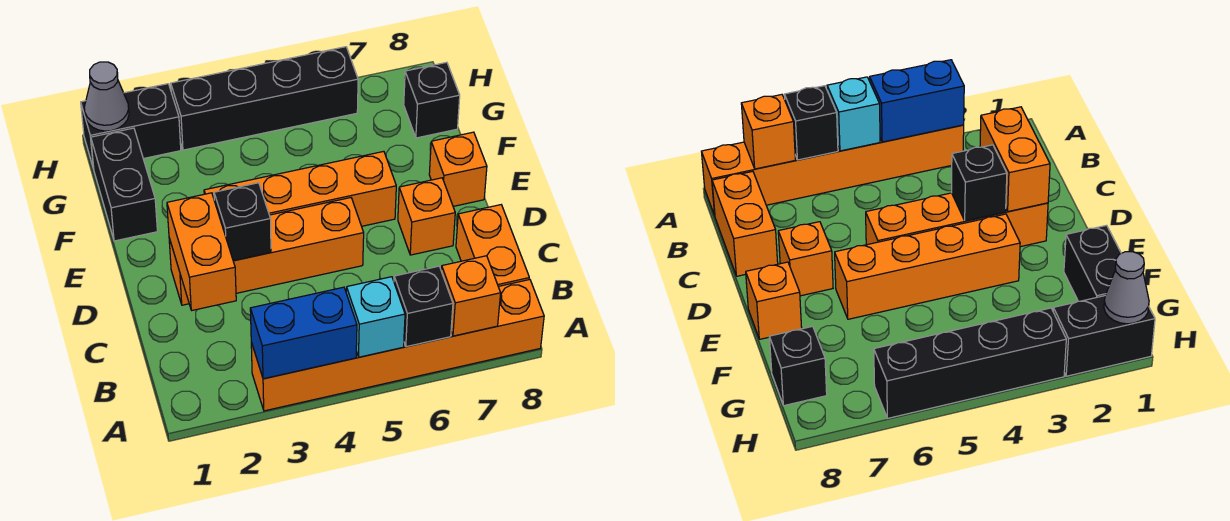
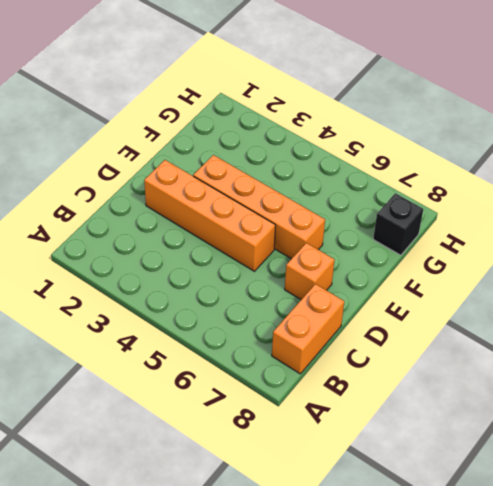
none -> orange brick A3:A8 level 1
none -> orange brick E8 level 1
none -> black brick F1:G1 level 1

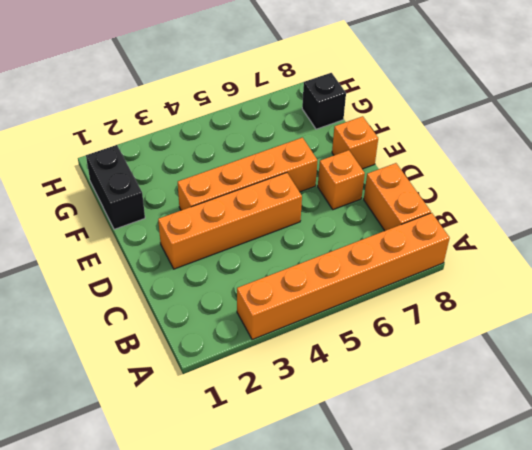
none -> black brick H1:H2 level 1
none -> black brick H3:H6 level 1
none -> blue brick A3:A4 level 2

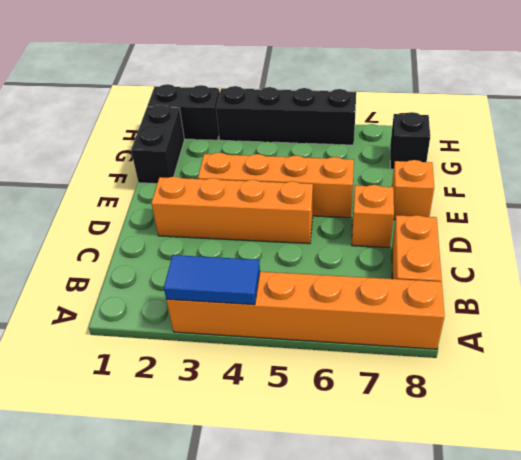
blue tile A3:A4 level 2 -> blue brick A3:A4 level 2
none -> cyan brick A5 level 2
none -> black brick A6 level 2
none -> orange brick A7 level 2

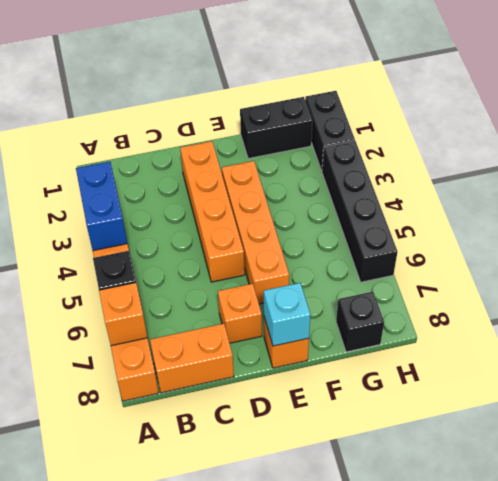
cyan brick E8 level 2 -> cyan brick A5 level 2
none -> orange brick C2:D2 level 2
none -> black brick D3 level 2
none -> grey cone H1 level 2

